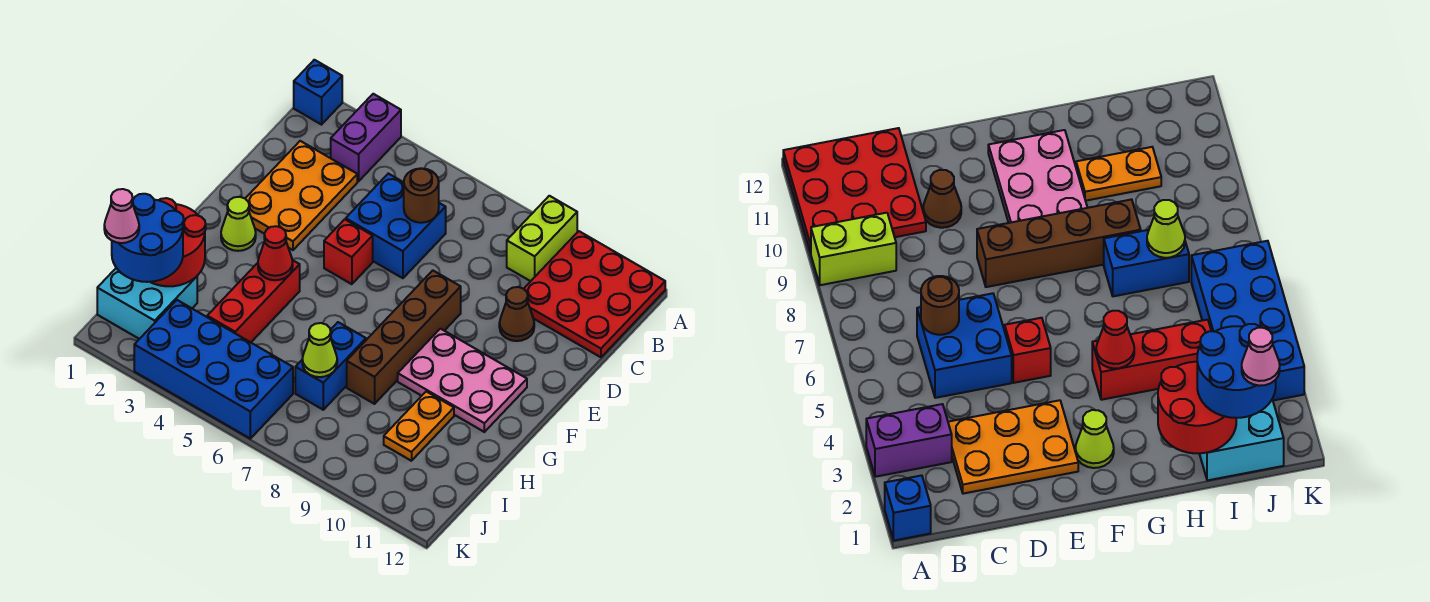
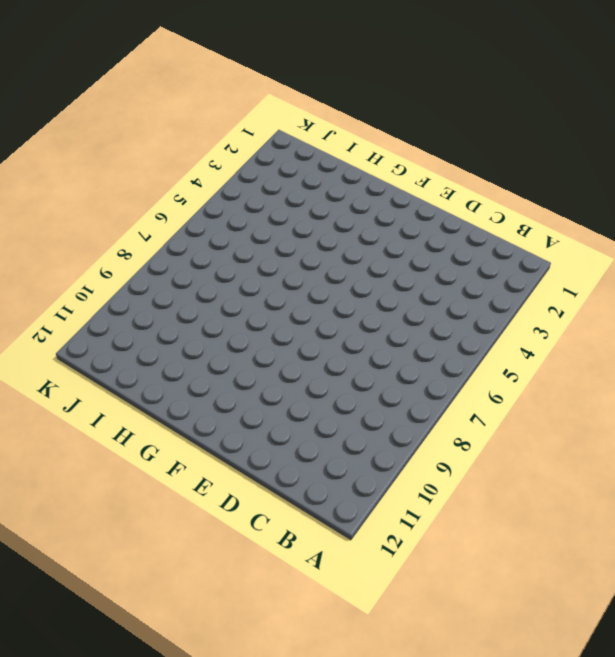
none -> blue brick A1 level 1
none -> purple brick A3:B3 level 1
none -> lime brick A9:B9 level 1

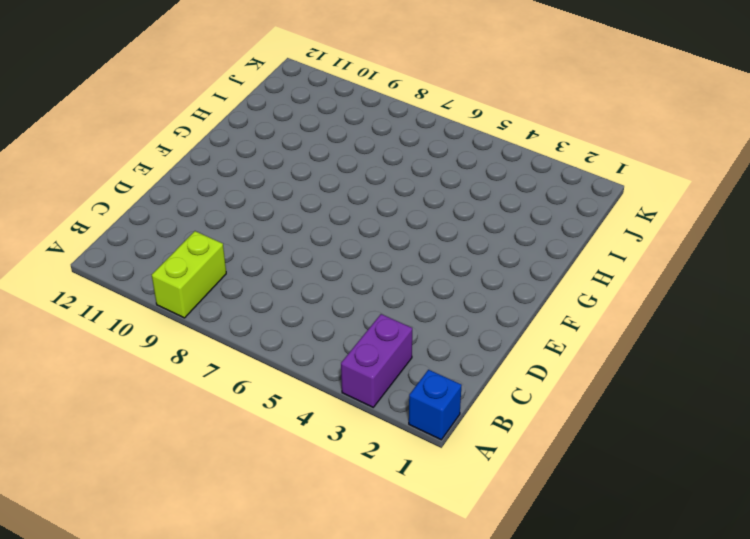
none -> red plate A10:C12 level 1
none -> orange plate C2:E3 level 1
none -> blue brick C5:D6 level 1

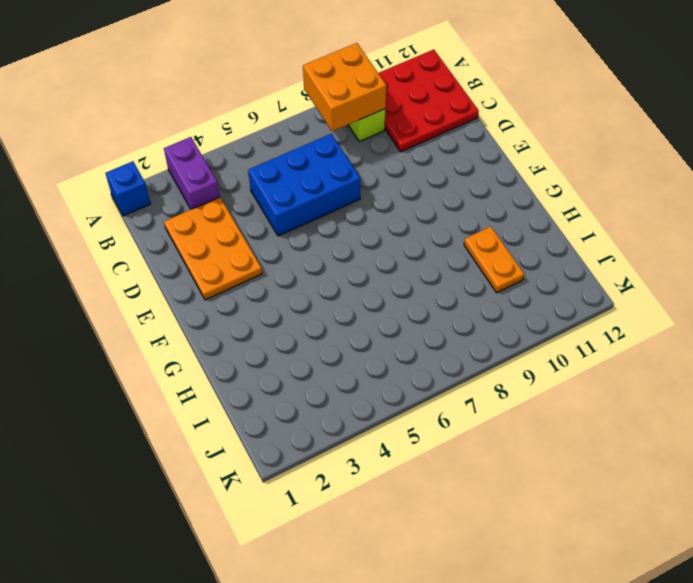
orange brick A8:B9 level 2 -> none
blue brick C5:D7 level 1 -> blue brick C5:D6 level 1
none -> brown cone D10 level 1
none -> red brick E5 level 1
none -> brown brick E8:H8 level 1

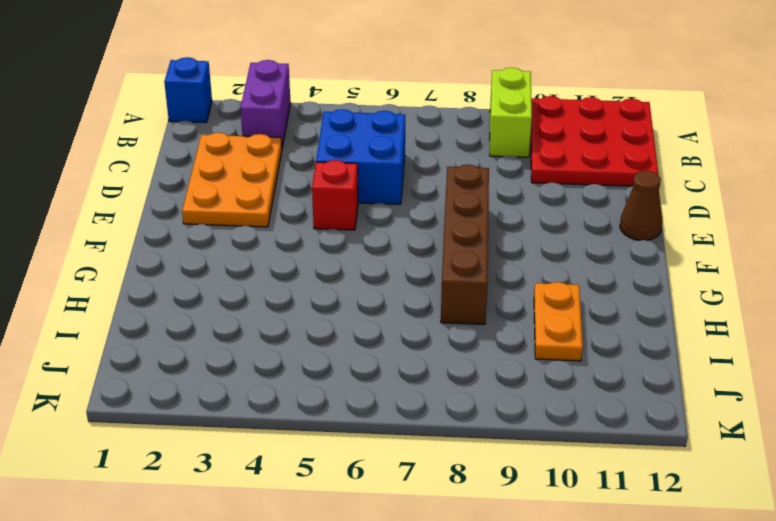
brown cone E12 level 1 -> brown cone D10 level 1
none -> lime cone F2 level 1
none -> pink plate F9:G11 level 1
none -> red brick G4:I4 level 1

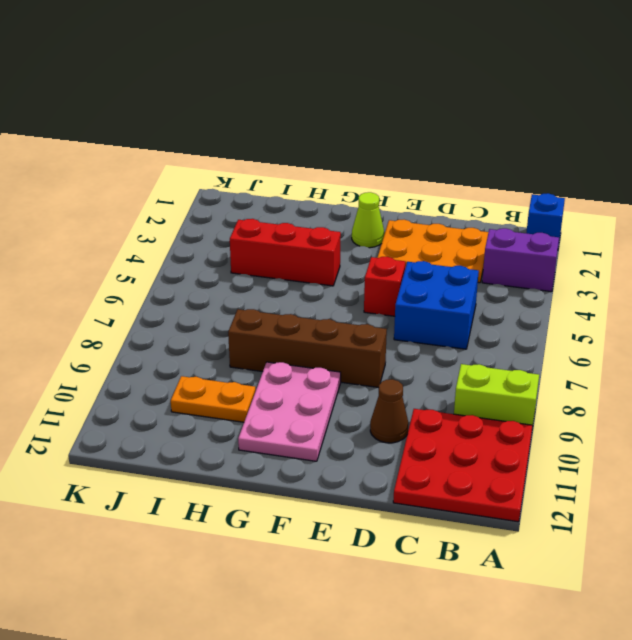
none -> blue brick H7:I7 level 1
none -> cyan brick I1:J2 level 1
none -> blue brick J3:K6 level 1

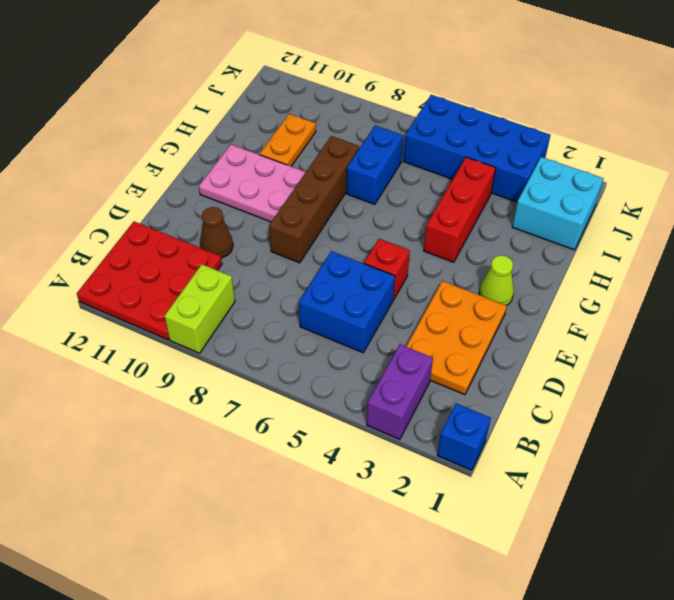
none -> brown round brick C6 level 2
none -> red cone G4 level 2
none -> red round brick H1:I2 level 2

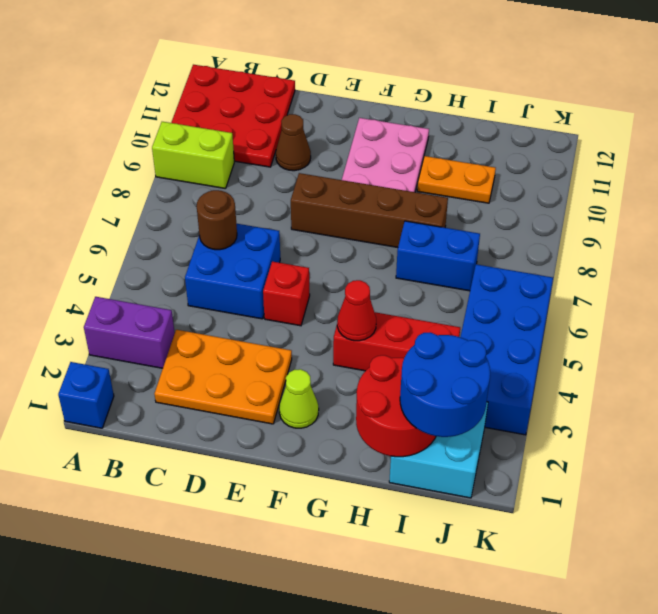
none -> lime cone I7 level 2
none -> pink cone J1 level 4

